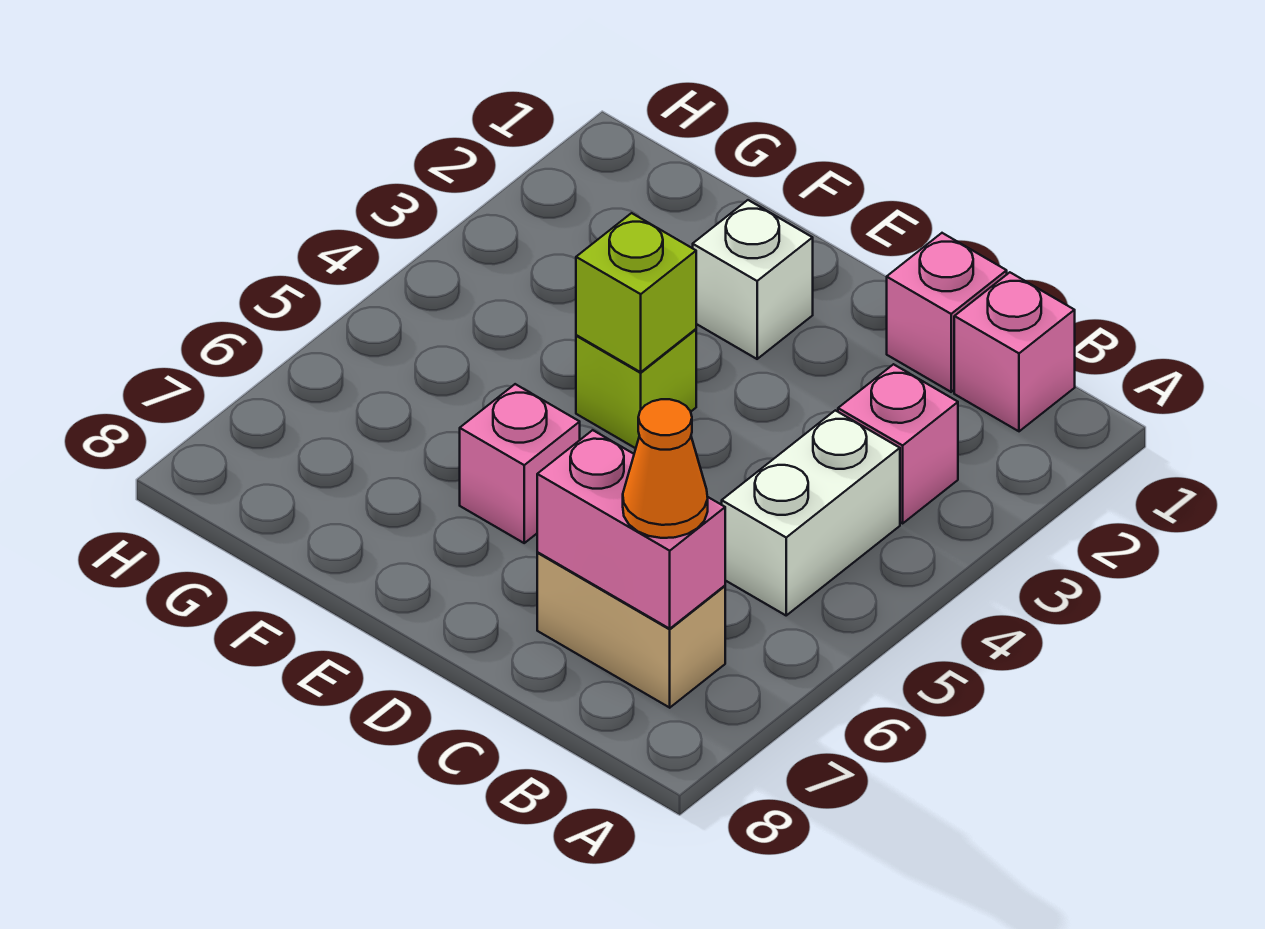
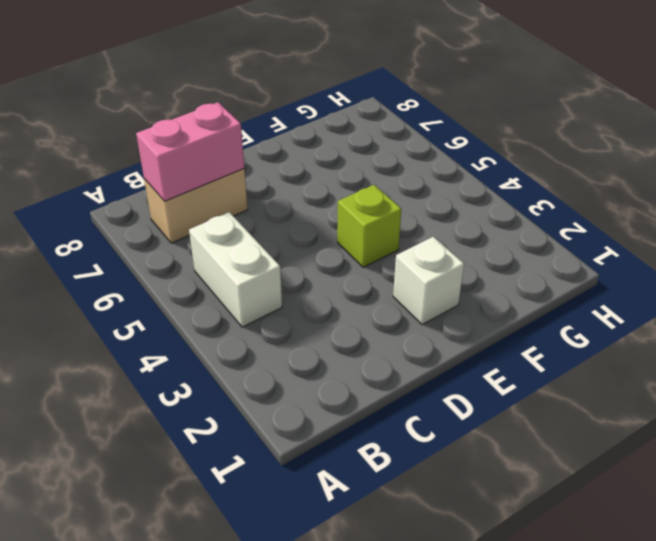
none -> pink brick B1 level 1
none -> pink brick B3 level 1

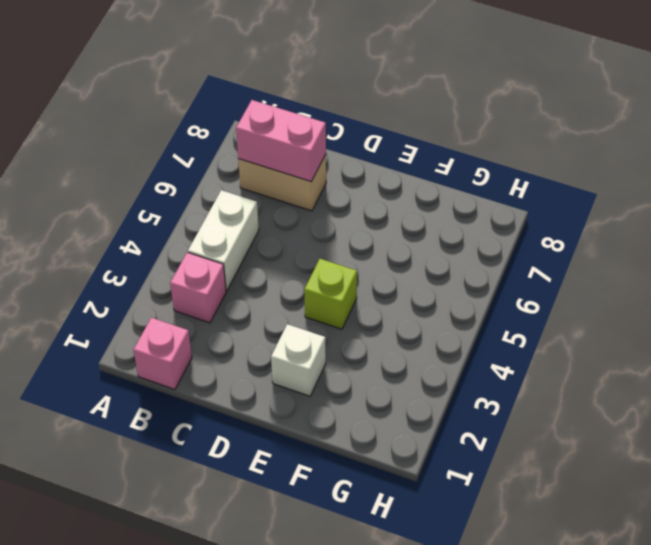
none -> pink brick C1 level 1
none -> pink brick E6 level 1

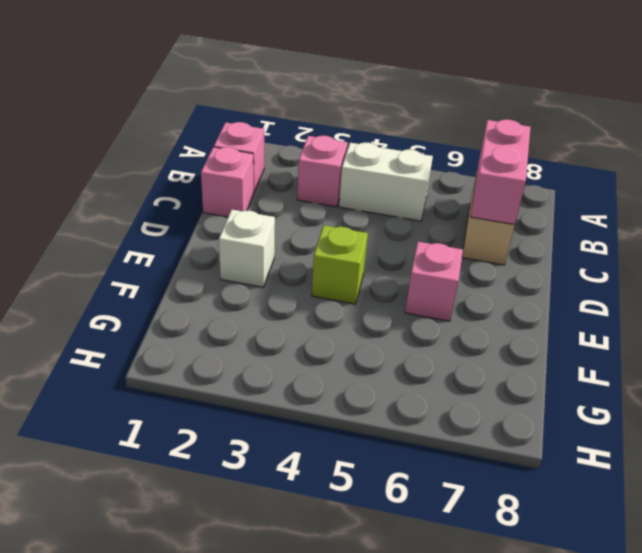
none -> lime brick E4 level 2
none -> orange cone B7 level 3

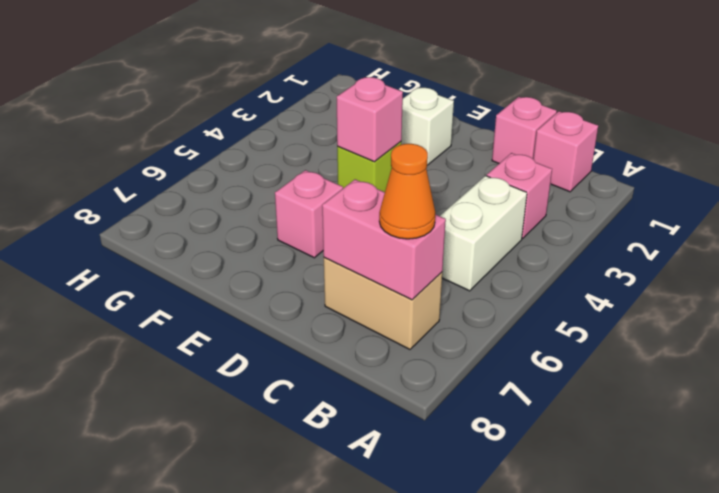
pink brick E4 level 2 -> lime brick E4 level 2

